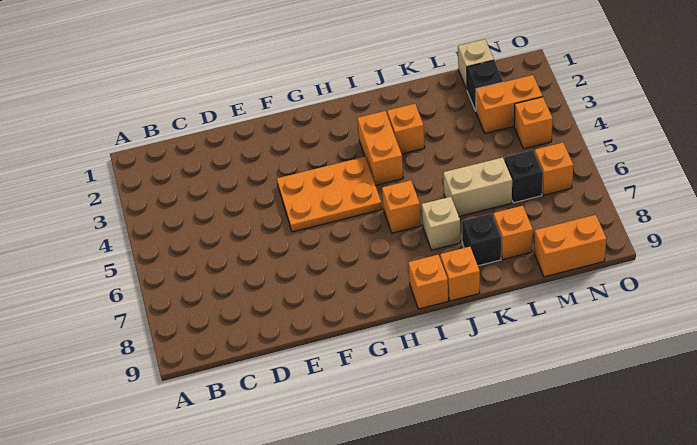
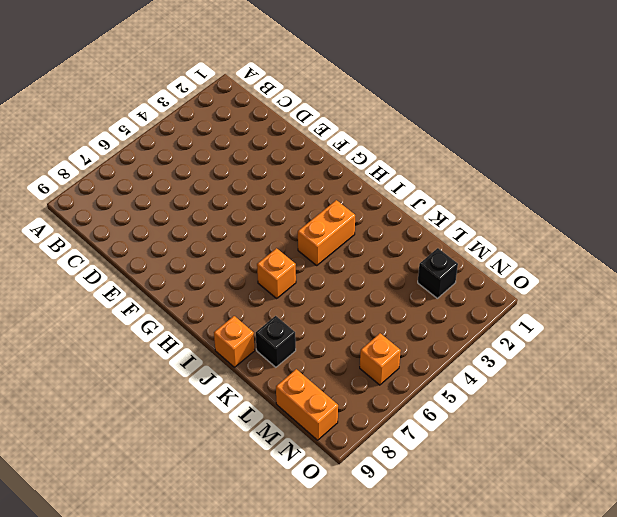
none -> orange plate F4:H5 level 1
none -> orange brick I9 level 1
none -> orange brick J3 level 1

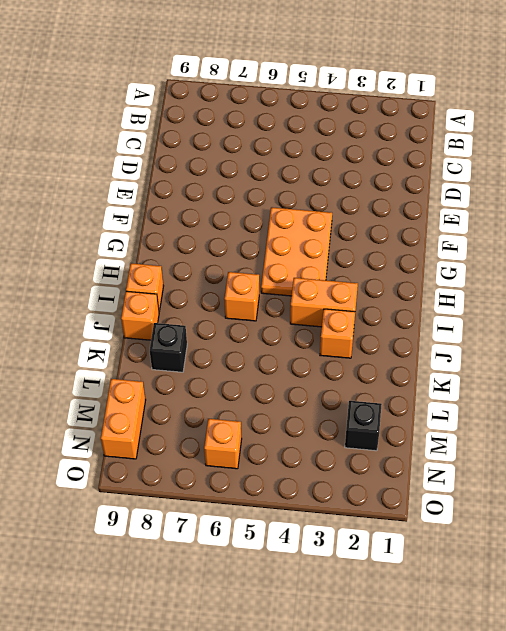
none -> tan brick J7 level 1
none -> tan brick K6:L6 level 1
none -> orange brick L8 level 1

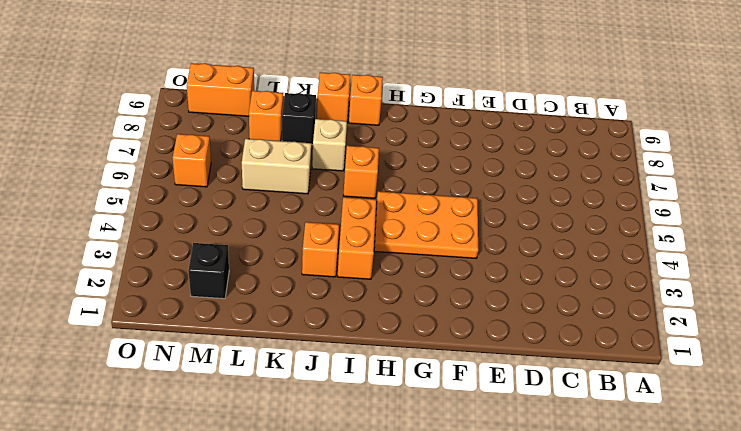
none -> tan brick M1 level 1
none -> orange brick M3:N3 level 1
none -> black brick M6 level 1

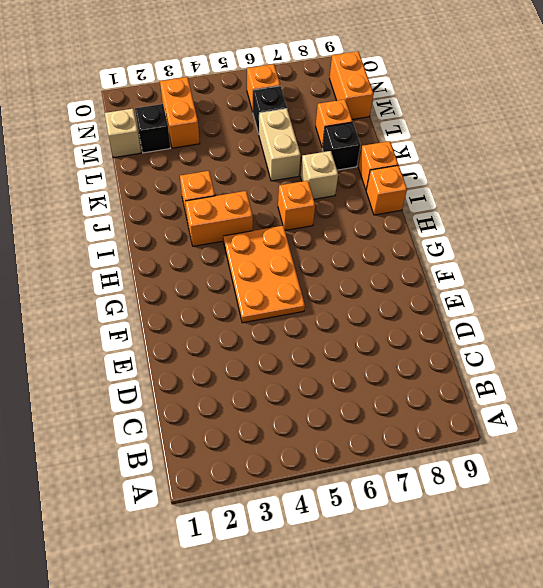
none -> orange brick N4 level 1

